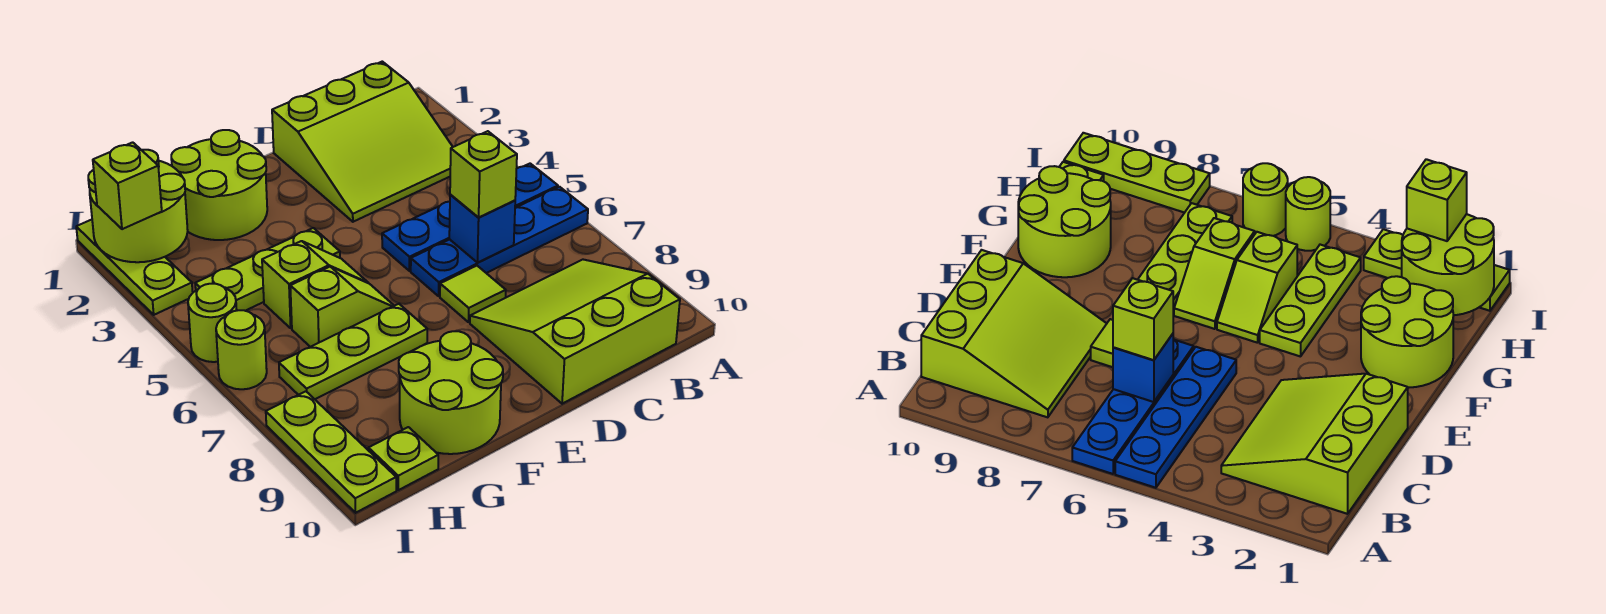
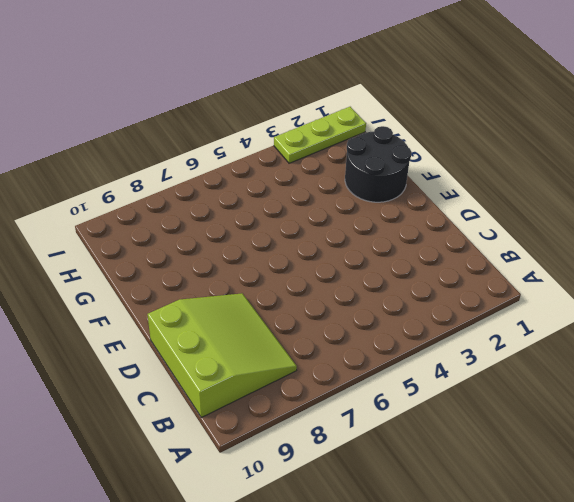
black round brick F1:G2 level 1 -> lime round brick F1:G2 level 1
none -> blue plate A5:D5 level 1
none -> blue plate A6:D6 level 1
none -> lime slope B1:D3 level 1 top 1

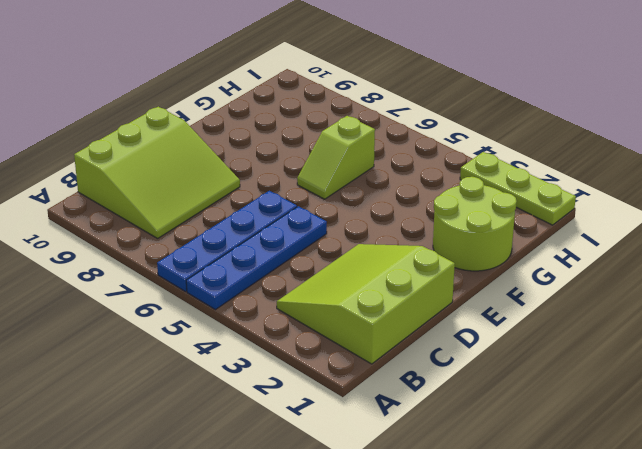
none -> lime tile D7 level 1
none -> lime plate F4:H4 level 1
none -> lime slope F5:G5 level 1 top G

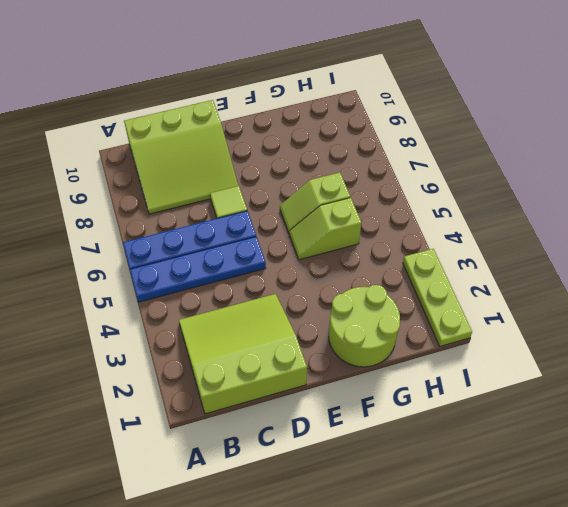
none -> lime plate F4:H4 level 1
none -> lime plate F7:H7 level 1
none -> lime round brick F9:G10 level 1

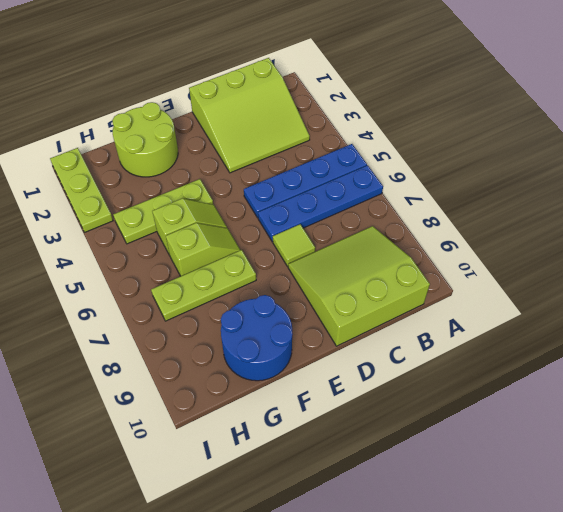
blue round brick F9:G10 level 1 -> lime round brick F9:G10 level 1
none -> lime plate H10 level 1
none -> lime round brick I5 level 1
none -> lime round brick I6 level 1

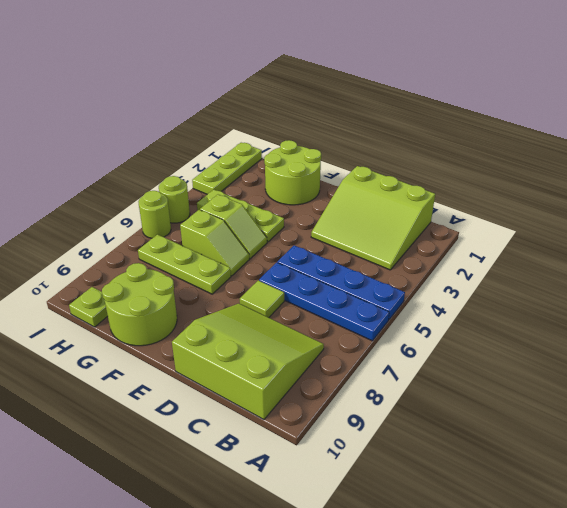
none -> lime plate I8:I10 level 1
none -> blue brick C6 level 2
none -> lime round brick H1:I2 level 2

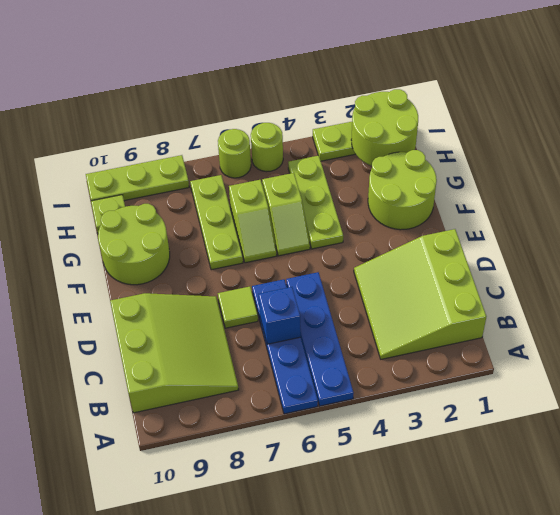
none -> lime brick C6 level 3
none -> lime brick I2 level 3

